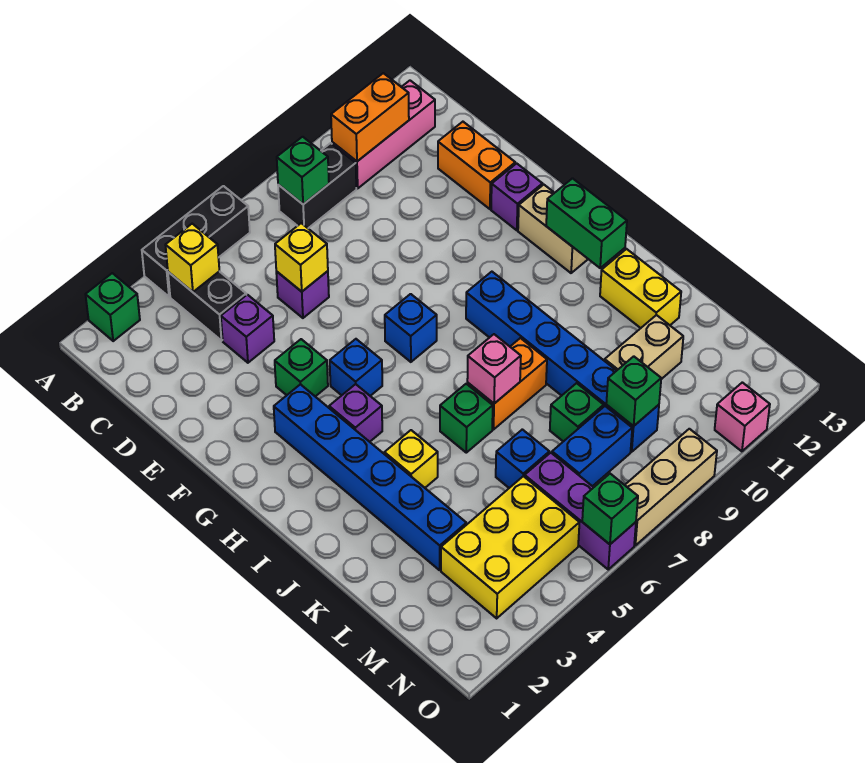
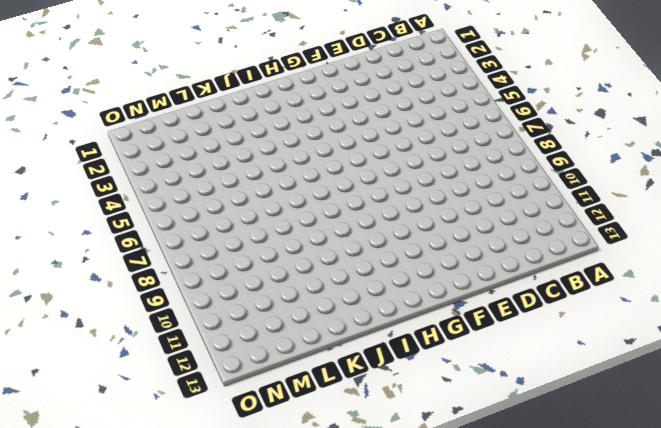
none -> green brick A2 level 1
none -> black brick A4:A6 level 1
none -> black brick B4:C4 level 1
none -> black brick B8:B9 level 1

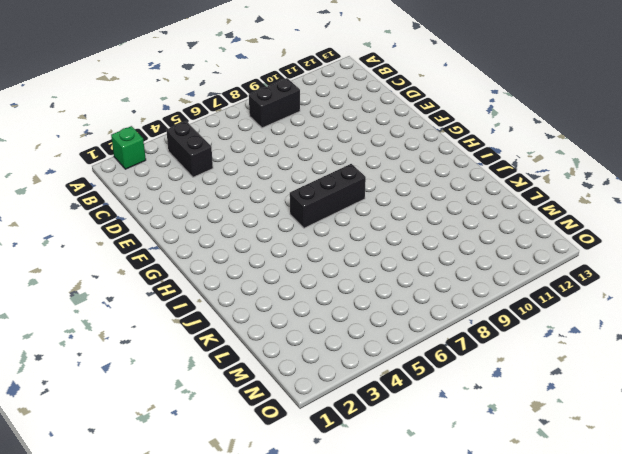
black brick H6:H8 level 1 -> black brick A4:A6 level 1
none -> pink brick B10:B12 level 1
none -> purple brick D4 level 1
none -> purple brick D6 level 1
none -> orange brick D12:E12 level 1

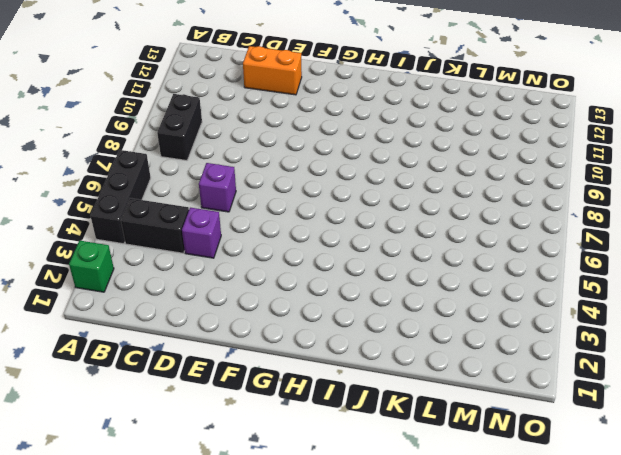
none -> pink brick B10:B12 level 1
none -> green brick F4 level 1
none -> purple brick F12 level 1
none -> blue brick G3:L3 level 1

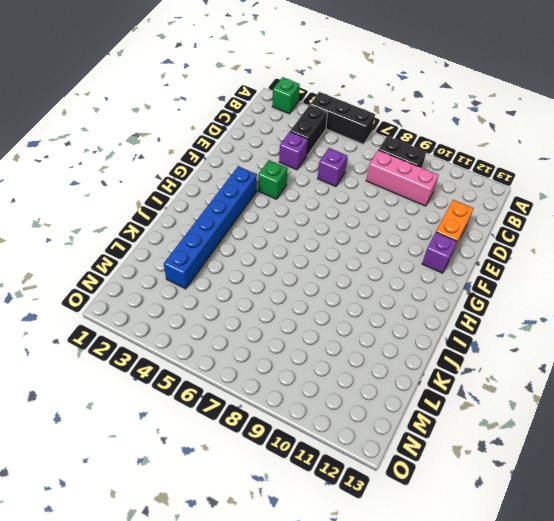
pink brick C8:C10 level 1 -> pink brick B10:B12 level 1
none -> blue brick G5 level 1
none -> blue brick G7 level 1
none -> tan brick G12:H12 level 1
none -> purple brick H4 level 1

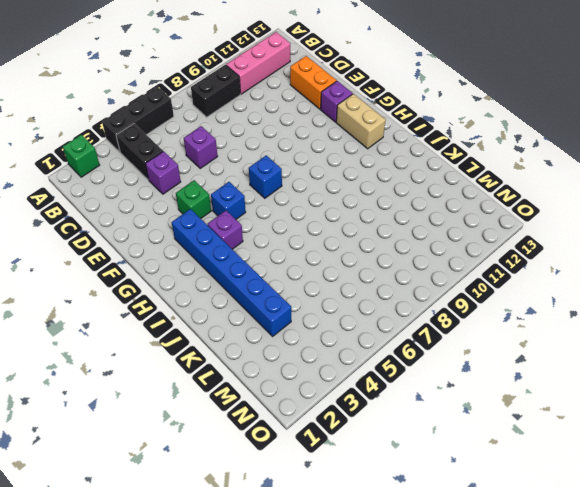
none -> blue brick H9:M9 level 1
none -> yellow brick J4 level 1
none -> green brick J6 level 1
none -> orange brick J7:J8 level 1

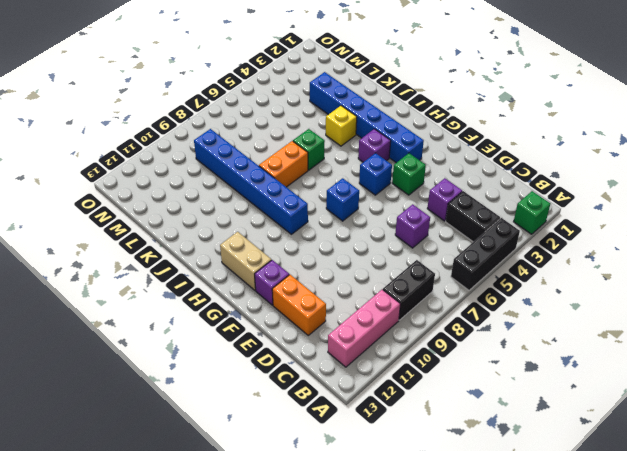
none -> yellow brick J12:K12 level 1
none -> blue brick L6 level 1
none -> green brick L8 level 1
none -> tan brick L10:L11 level 1

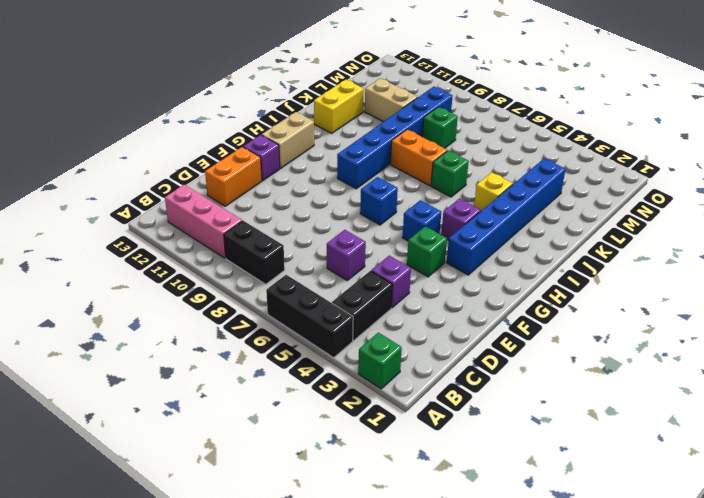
none -> blue brick L6 level 1
none -> yellow brick M3:N5 level 1
none -> purple brick M6:O6 level 1
none -> blue brick M7:M8 level 1

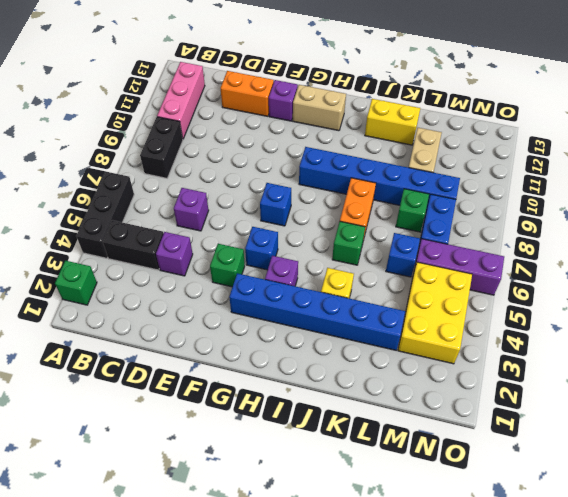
none -> tan brick O7:O9 level 1
none -> pink brick O11 level 1
none -> yellow brick B4 level 2
none -> green brick B8 level 2

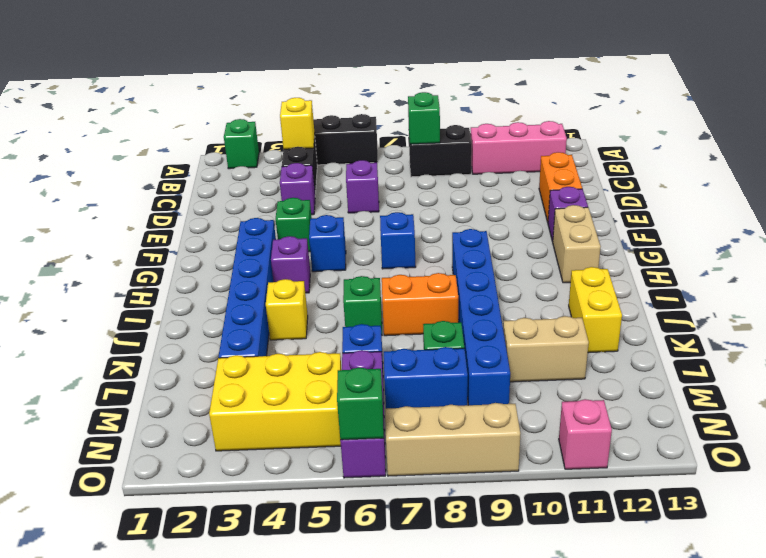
none -> orange brick B10:B11 level 2
none -> yellow brick D6 level 2
none -> green brick H12:I12 level 2
none -> pink brick J7 level 2

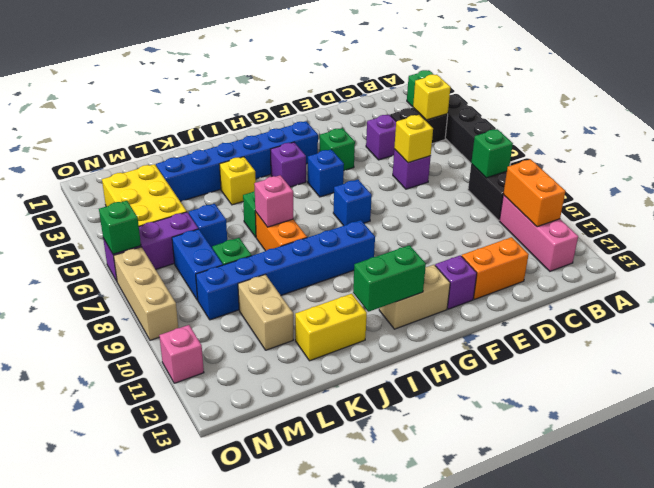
none -> green brick M9 level 2

